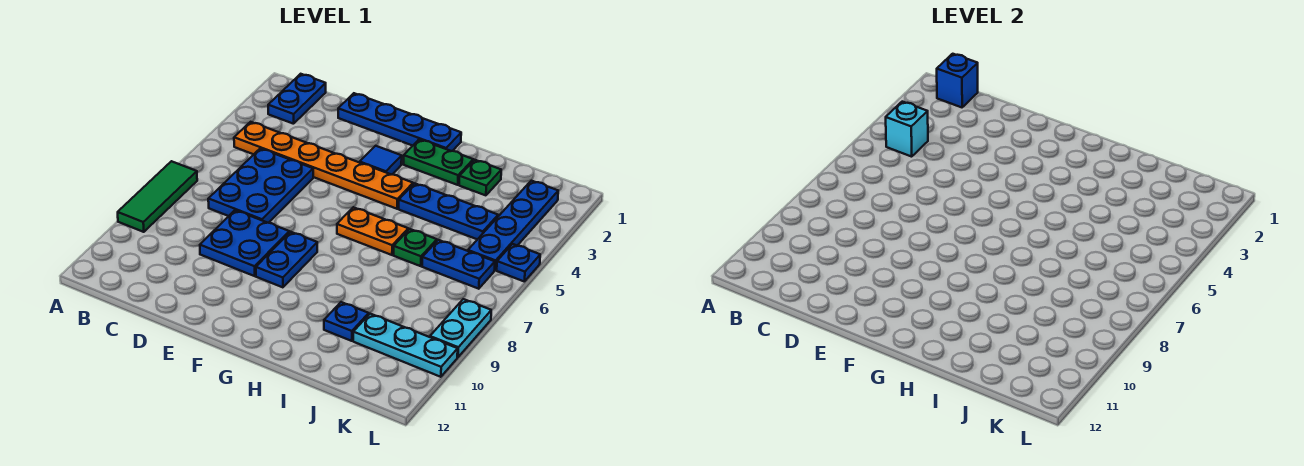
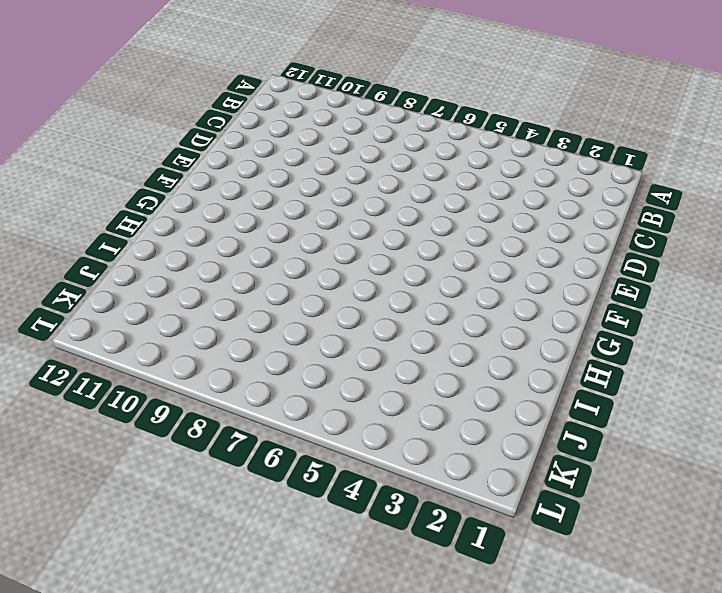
none -> green tile A7:A9 level 1
none -> blue plate B1:B2 level 1
none -> orange plate B4:G4 level 1

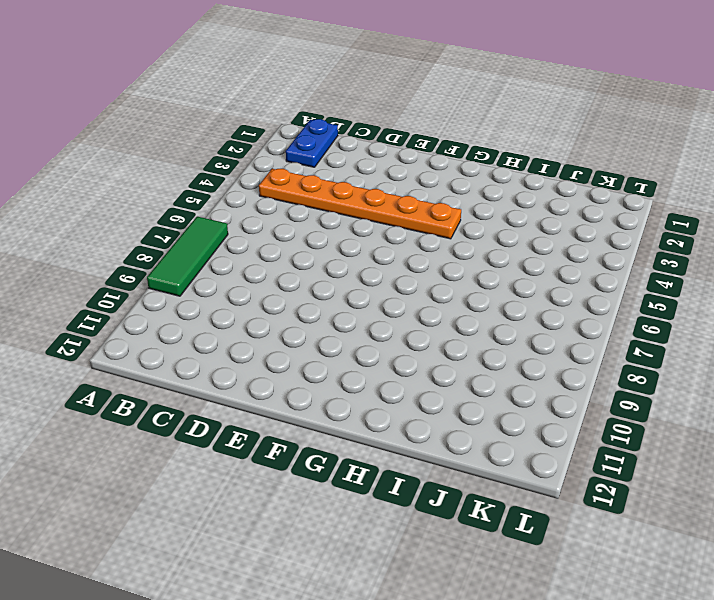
none -> blue plate C5:D7 level 1
none -> blue plate D1:G1 level 1
none -> blue plate D8:E9 level 1

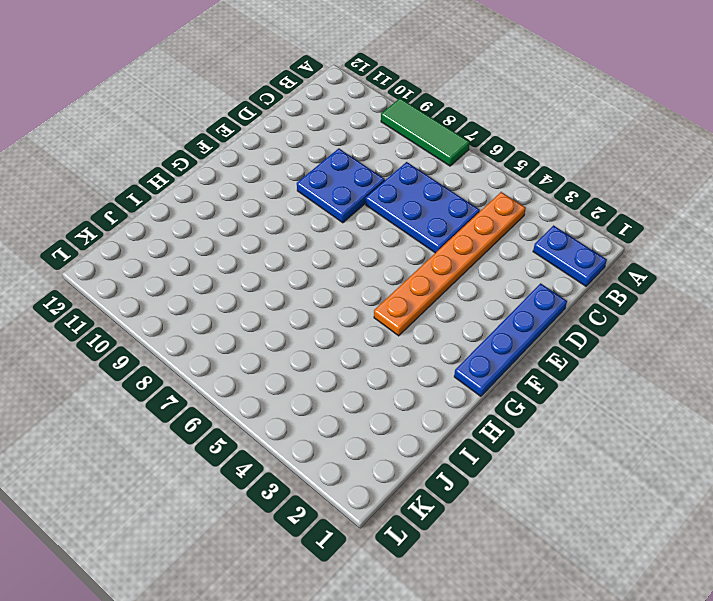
none -> blue tile F3 level 1
none -> blue plate F8:F9 level 1
none -> green plate G2:H2 level 1

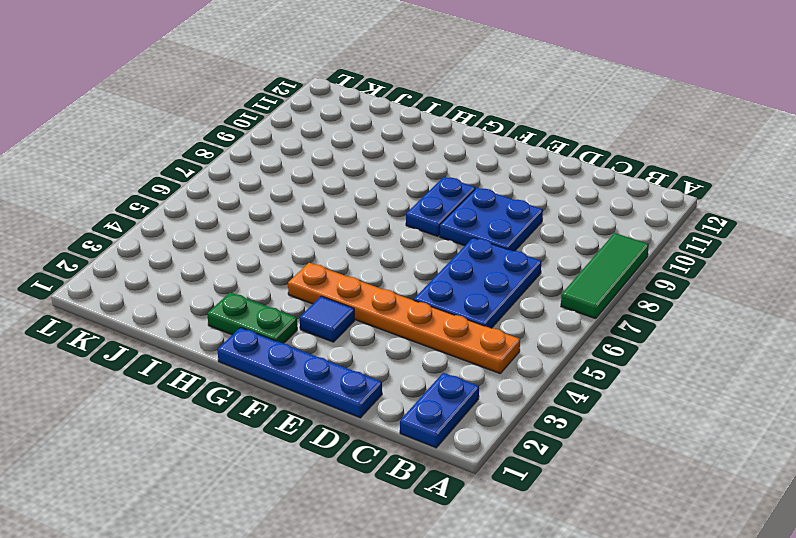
none -> orange plate G6:H6 level 1
none -> blue plate H4:J4 level 1
none -> green plate I2 level 1

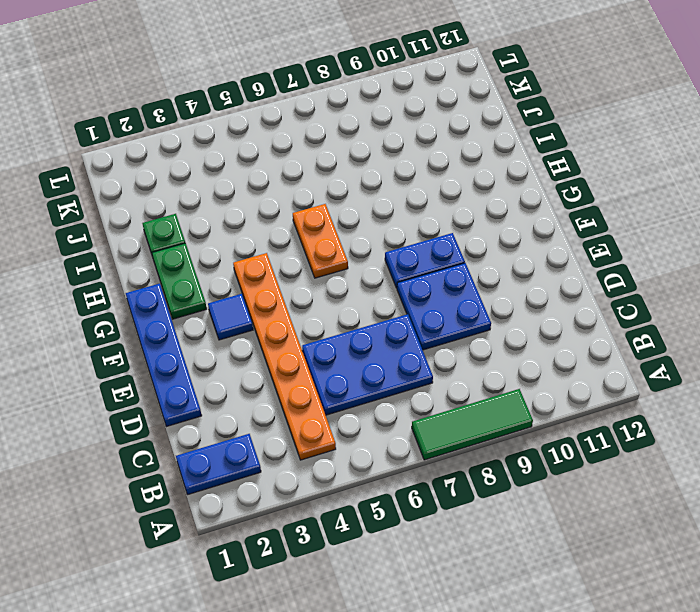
none -> blue plate H4:J4 level 1
none -> green plate I6 level 1
none -> blue plate I10 level 1

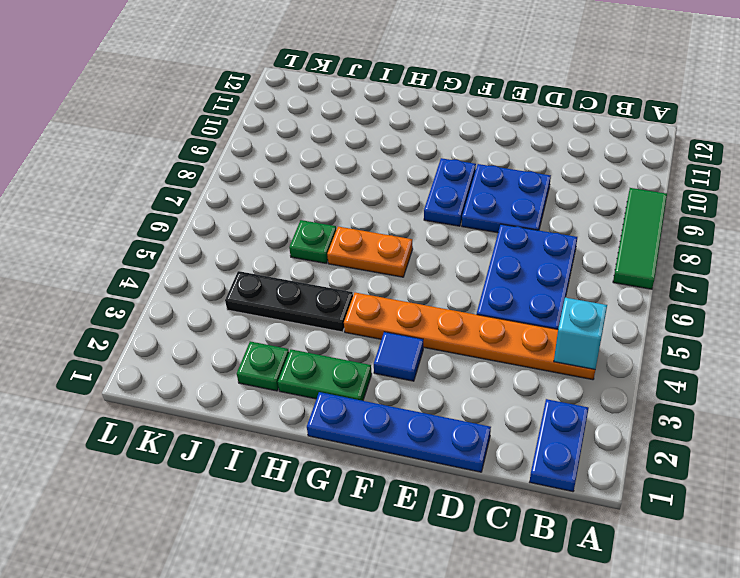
black plate H4:J4 level 1 -> blue plate H4:J4 level 1
none -> blue plate I10 level 1
none -> blue plate J6:K6 level 1
none -> cyan plate J10:L10 level 1

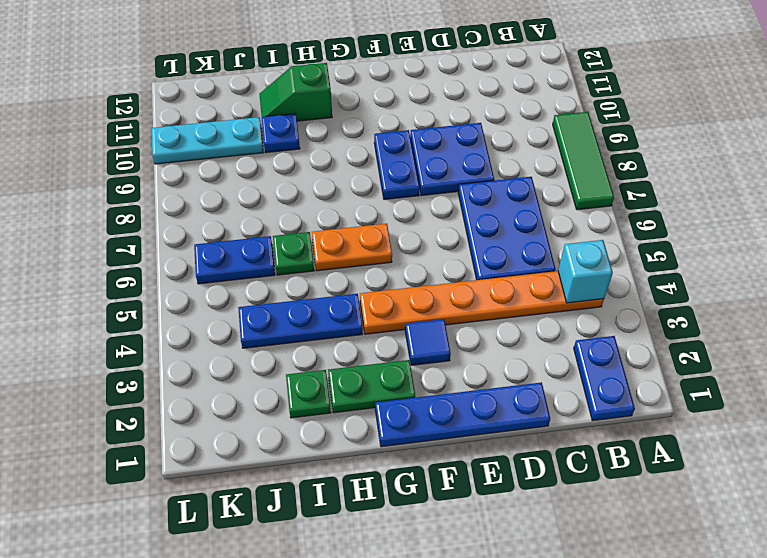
green slope H11:I11 level 1 top H -> none
none -> blue plate K2:K5 level 1
none -> blue plate L5 level 1
none -> cyan plate L8:L9 level 1

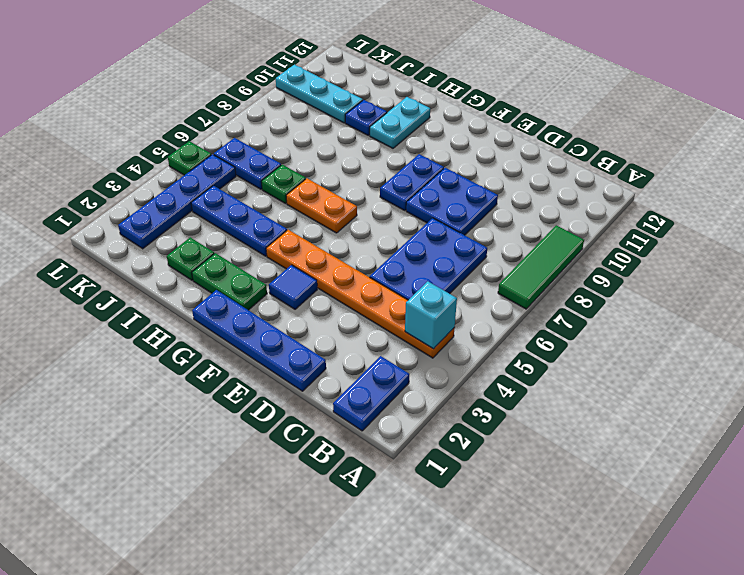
cyan plate H10:H11 level 1 -> cyan plate L8:L9 level 1
green plate L5 level 1 -> blue plate L5 level 1
none -> blue brick B1 level 2

